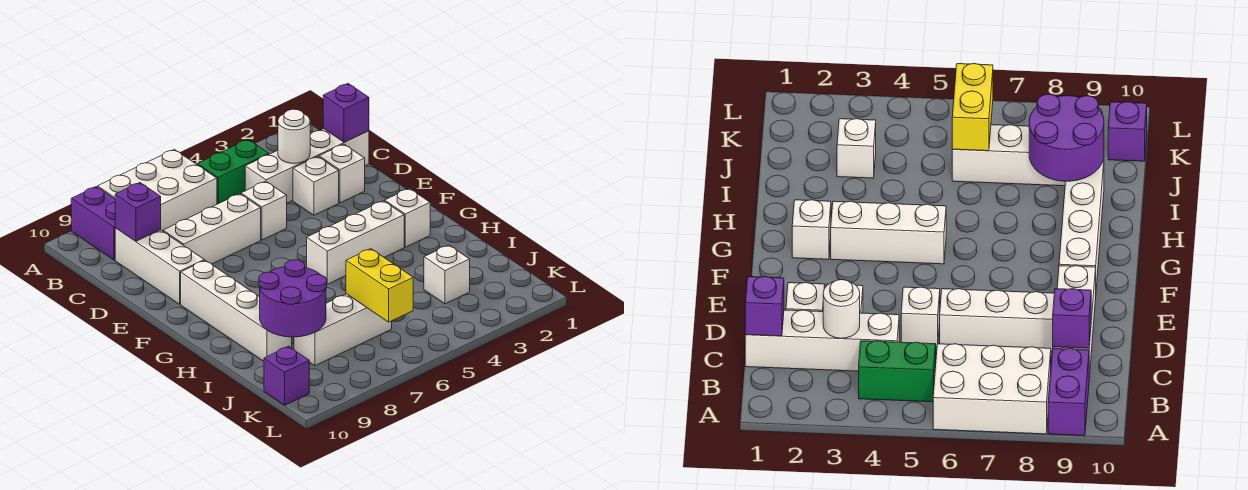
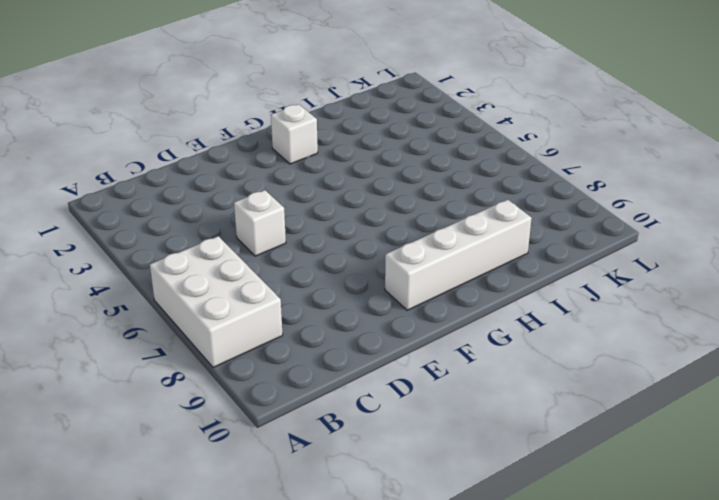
none -> purple brick A9:B9 level 1
none -> green brick B4:B5 level 1
none -> white brick C1:C4 level 1

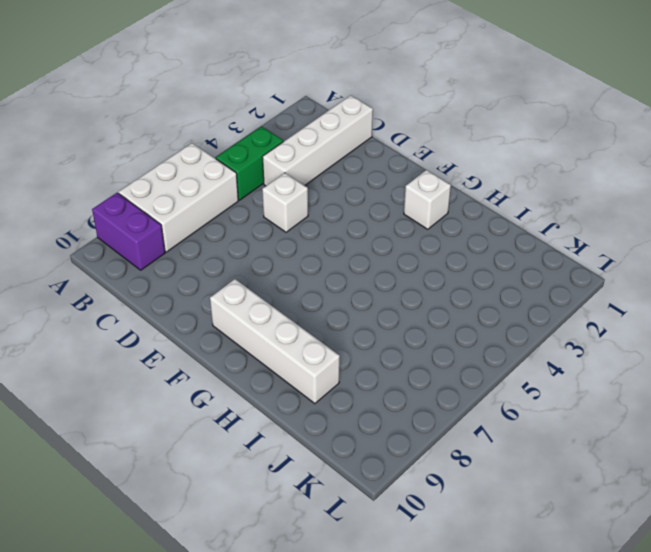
none -> white brick C9:E9 level 1
none -> white brick D2 level 1
none -> white brick D3 level 1

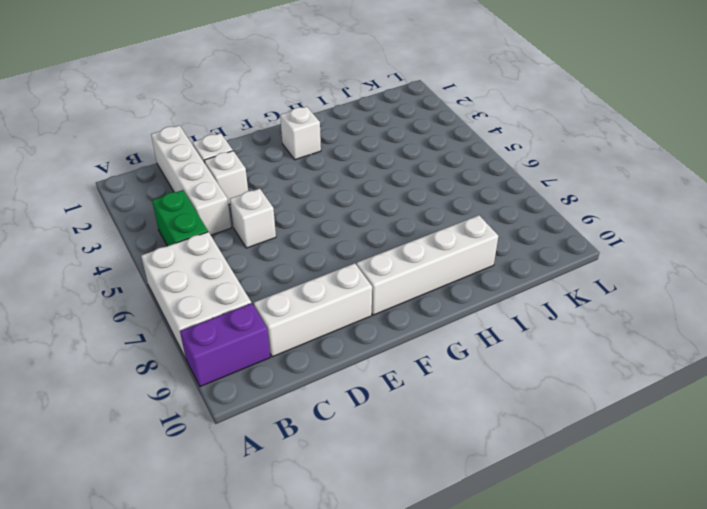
none -> white brick D6:D8 level 1
none -> white brick G3:G5 level 1
none -> white brick J3 level 1

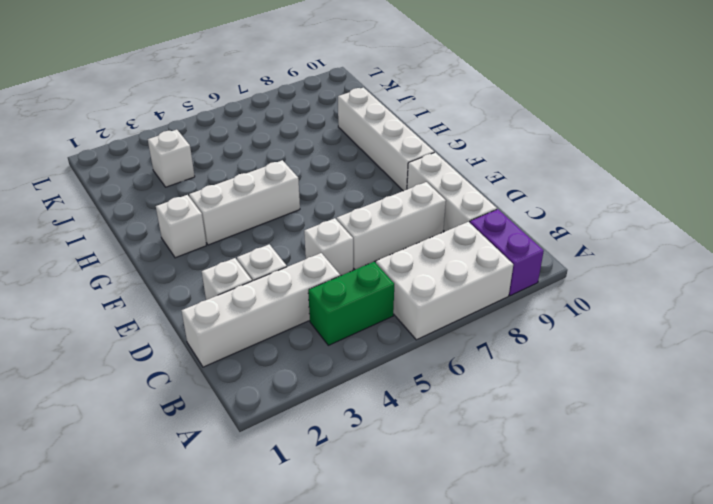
none -> white brick J6:J8 level 1
none -> purple brick K10 level 1
none -> purple brick C1 level 2

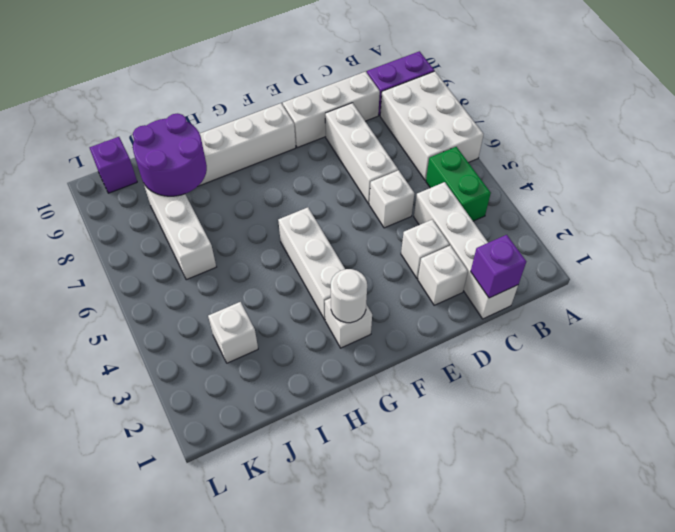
white round brick G2 level 2 -> white round brick C3 level 2
none -> purple brick C9 level 2
none -> yellow brick J6:K6 level 2

